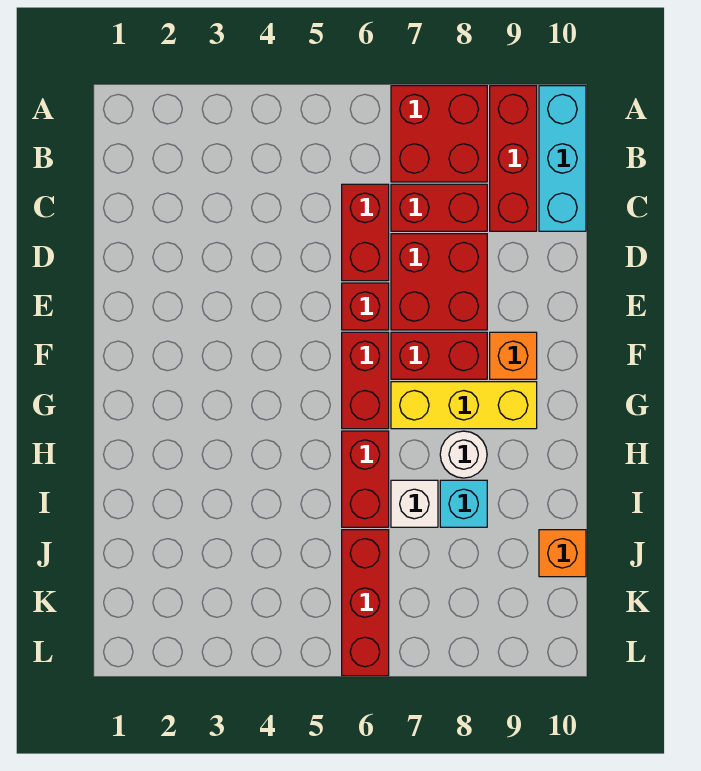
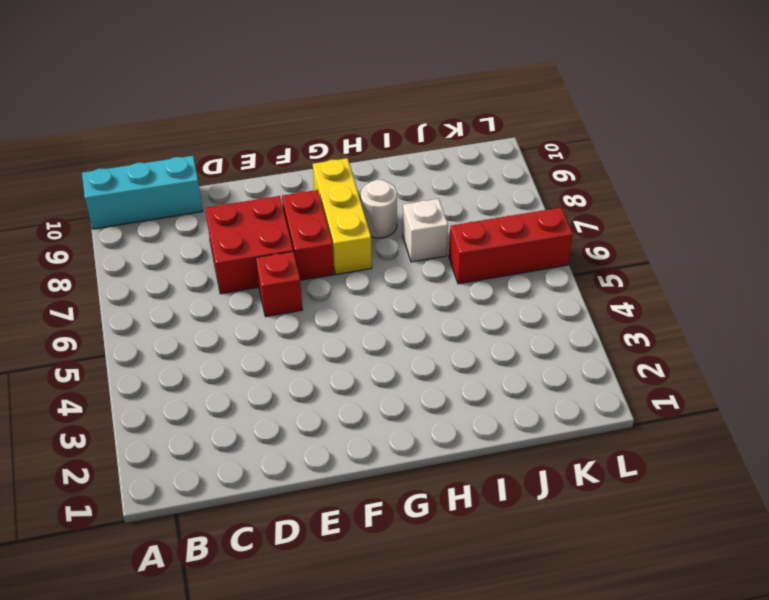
none -> red brick A7:B8 level 1
none -> red brick A9:C9 level 1
none -> red brick C6:D6 level 1

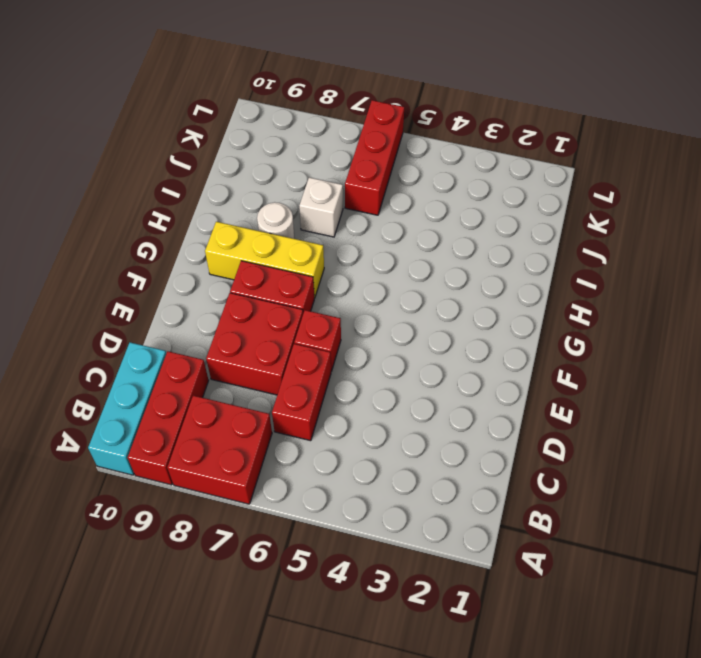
none -> red brick C7:C8 level 1
none -> red brick F6:G6 level 1
none -> orange brick F9 level 1

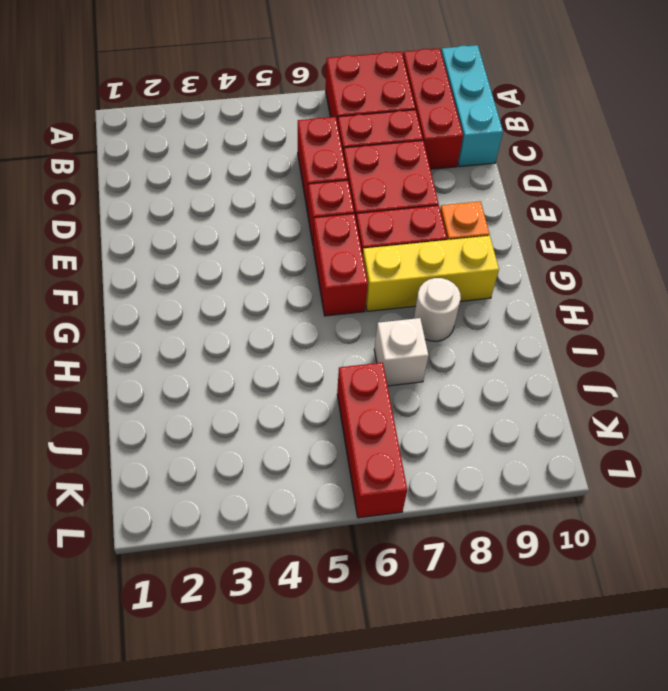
none -> red brick H6:I6 level 1
none -> cyan brick I8 level 1
none -> orange brick J10 level 1

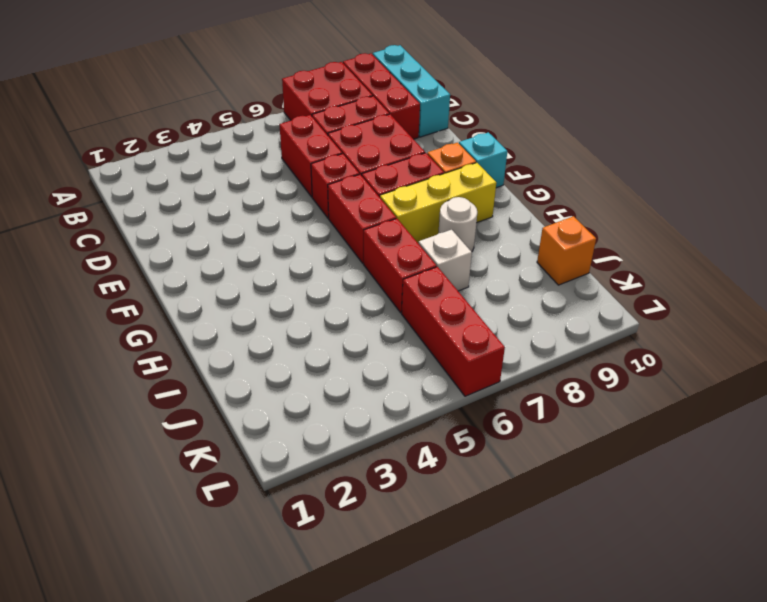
cyan brick F10 level 1 -> cyan brick I8 level 1

